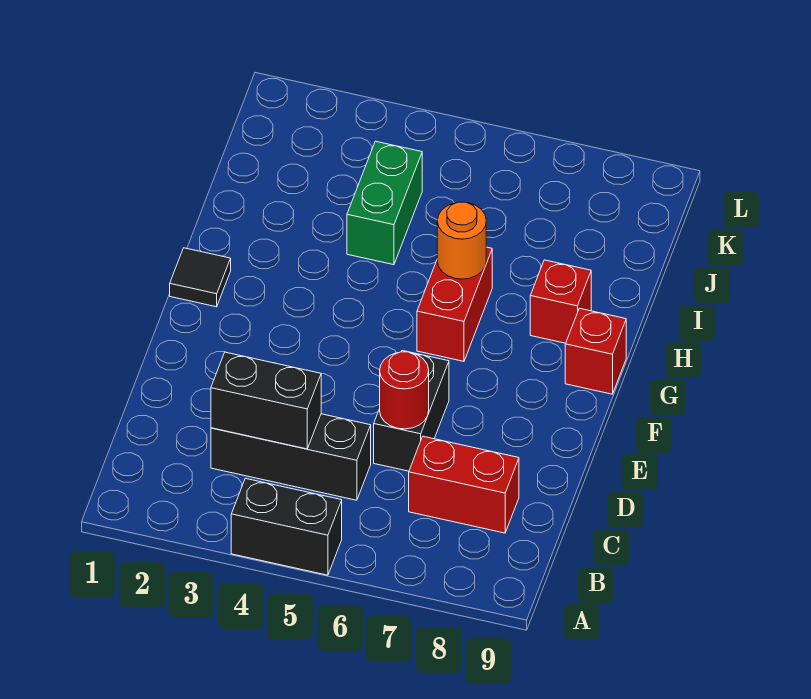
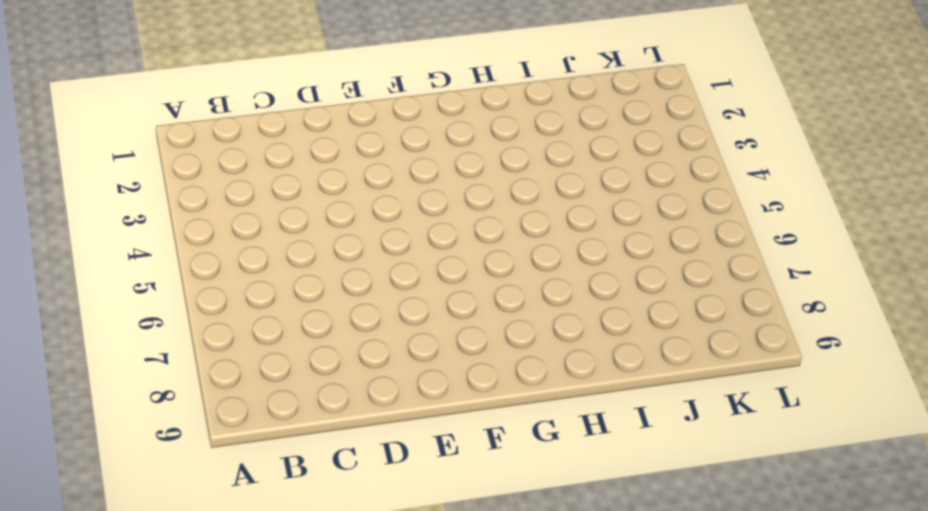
none -> black brick A4:A5 level 1
none -> black brick C3:C5 level 1
none -> red brick C7:C8 level 1

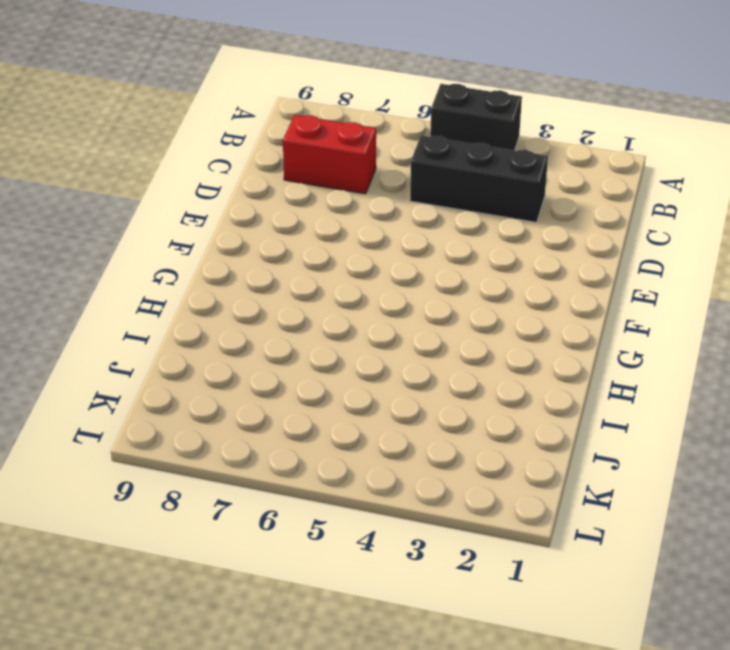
none -> black brick D6:E6 level 1
none -> black tile G1 level 1
none -> red brick G6:H6 level 1

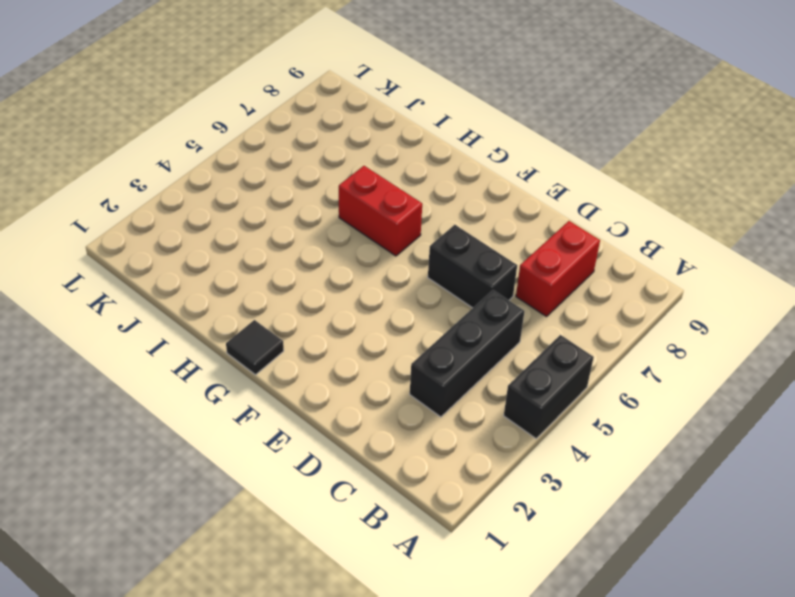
none -> red brick G9 level 1
none -> red brick H8 level 1
none -> green brick I4:J4 level 1

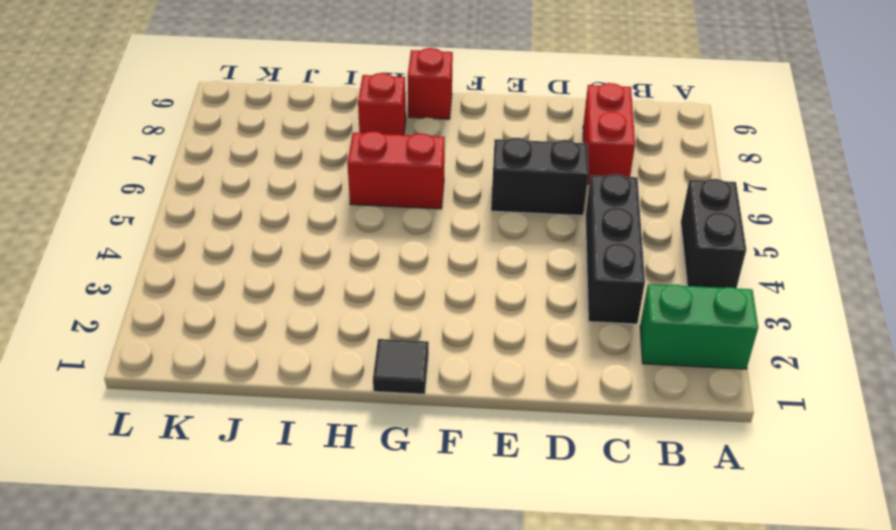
green brick A2:B2 level 1 -> green brick I4:J4 level 1
none -> black brick C3:C4 level 2
none -> red round brick D6 level 2
none -> orange round brick H6 level 2

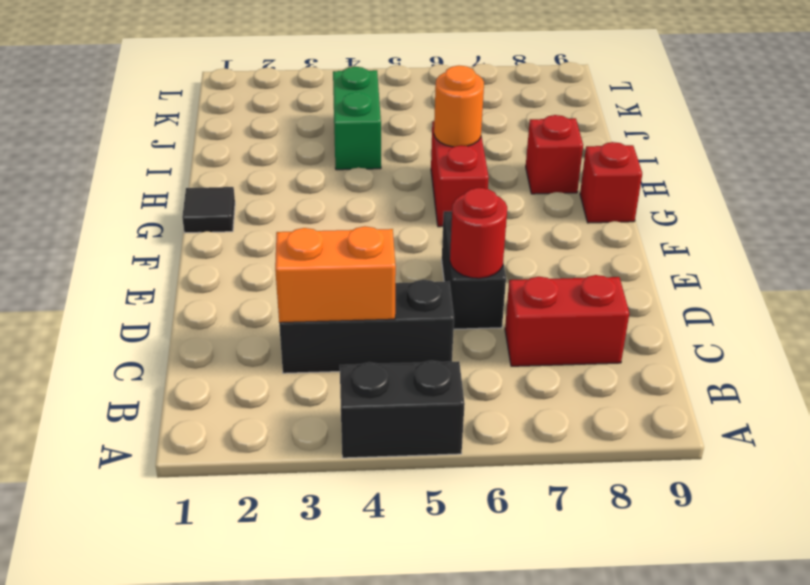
orange brick C3:C4 level 2 -> black brick C3:C4 level 2

